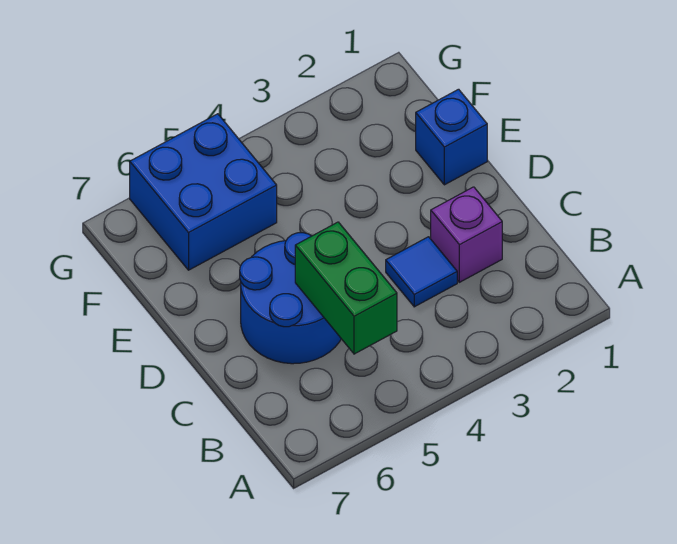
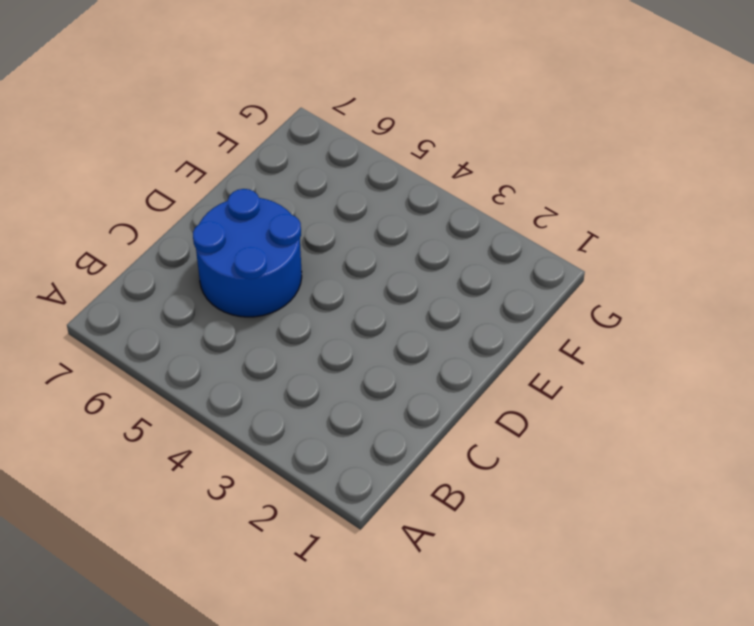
none -> purple brick C2 level 1
none -> blue tile C3 level 1

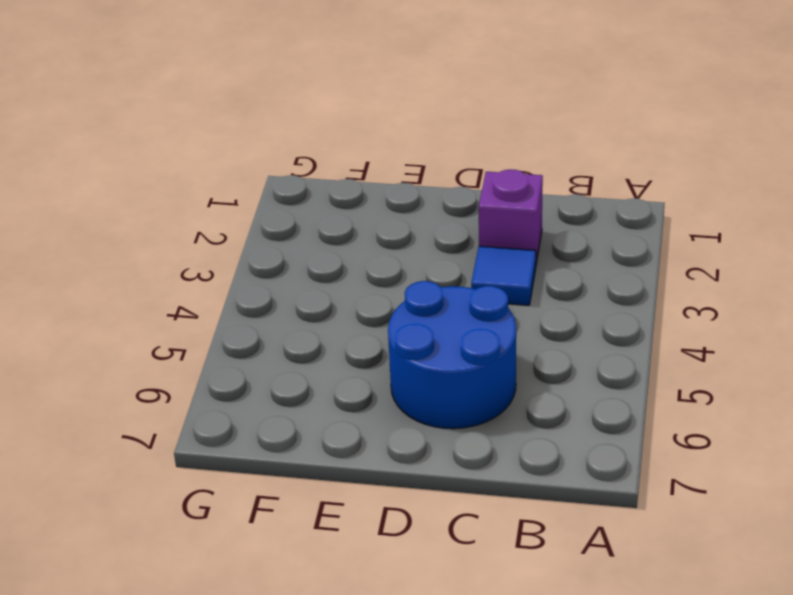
none -> blue brick E1 level 1
none -> blue brick F5:G6 level 1

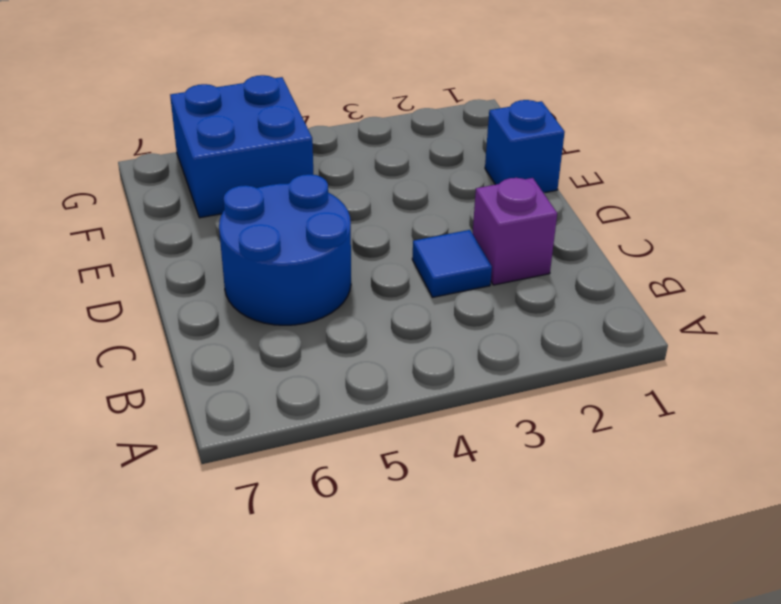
none -> green brick B5:C5 level 2

